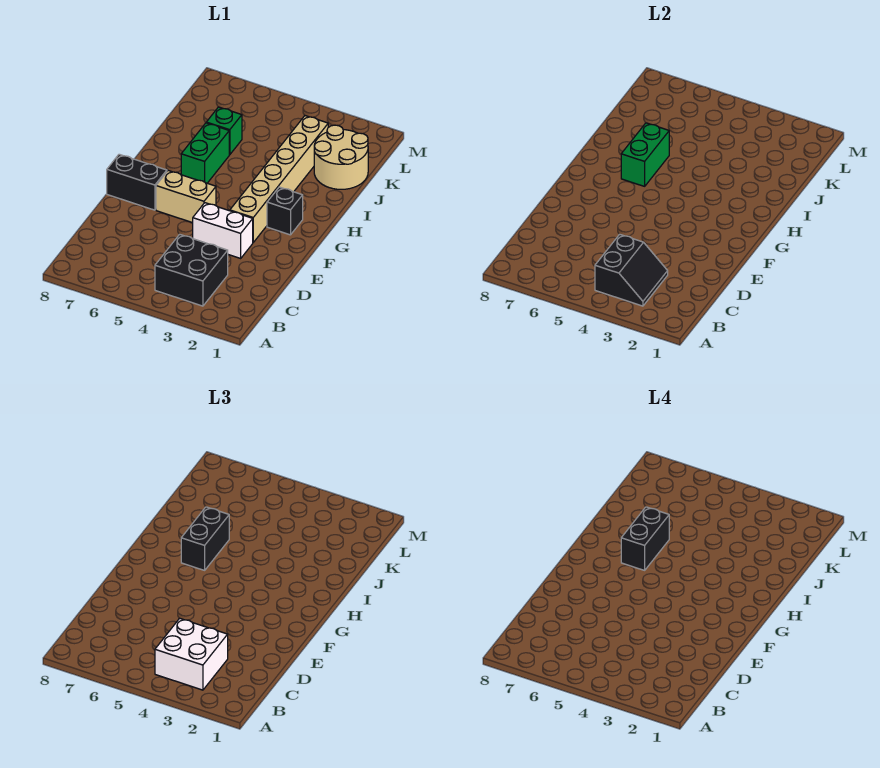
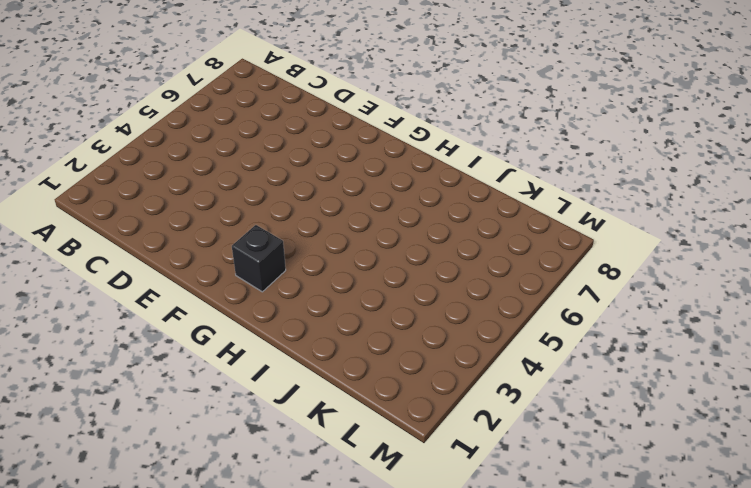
none -> black brick B3:C4 level 1
none -> white brick E3:E4 level 1
none -> tan brick F3:K3 level 1

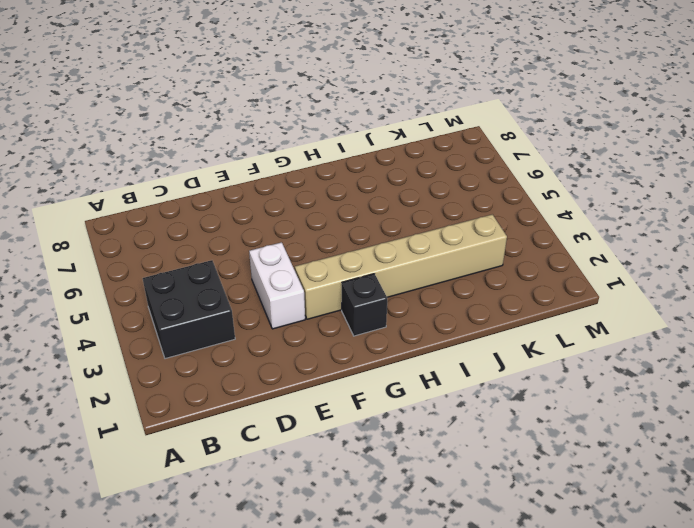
none -> tan brick F5:F6 level 1
none -> black brick F7:F8 level 1
none -> green brick H6:I6 level 1

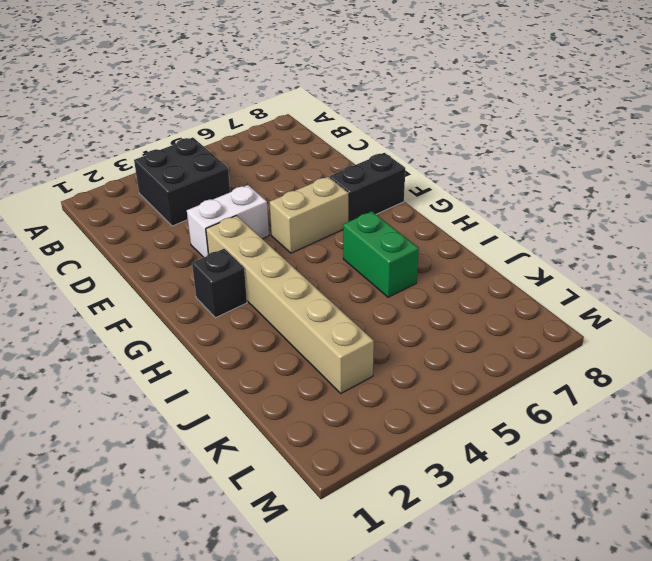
none -> tan round brick J1:K2 level 1
none -> green brick J6 level 1
none -> black slope B3:C4 level 2 top 4

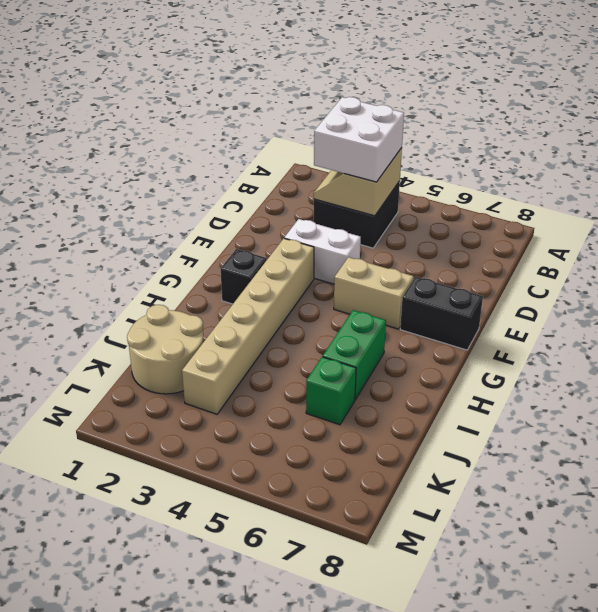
tan slope B3:C4 level 2 top 4 -> black slope B3:C4 level 2 top 4
none -> green brick H6:I6 level 2
none -> black brick H6:I6 level 3
none -> black brick H6:I6 level 4

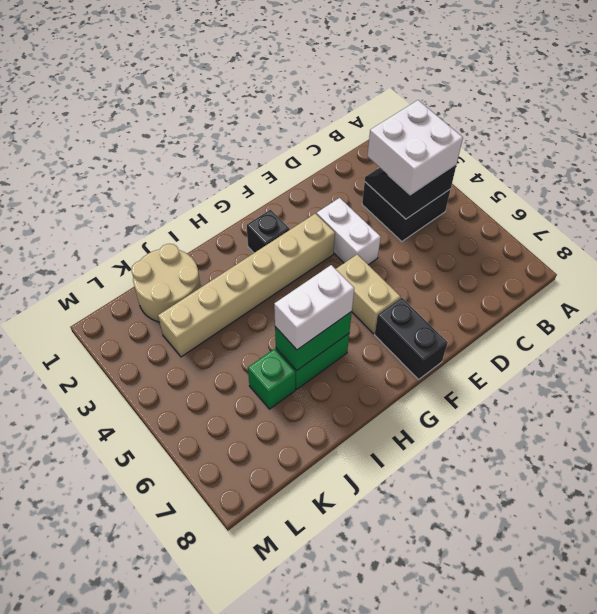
white brick H6:I6 level 3 -> black brick H6:I6 level 3
none -> black brick H6:I6 level 4

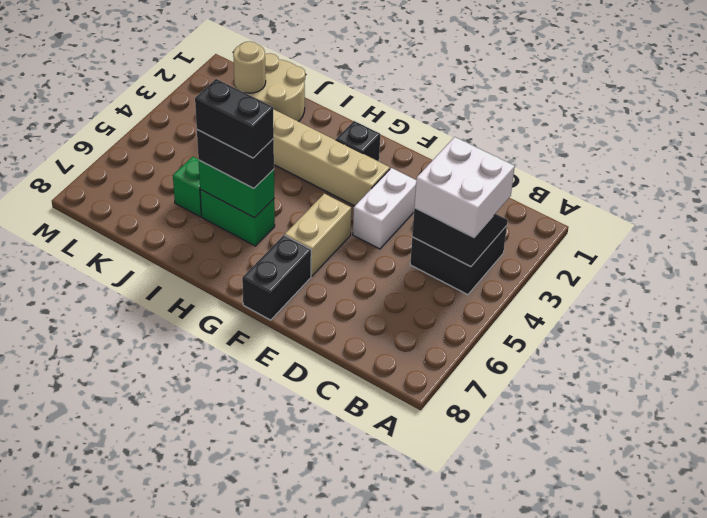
tan round brick K2 level 2 -> none

